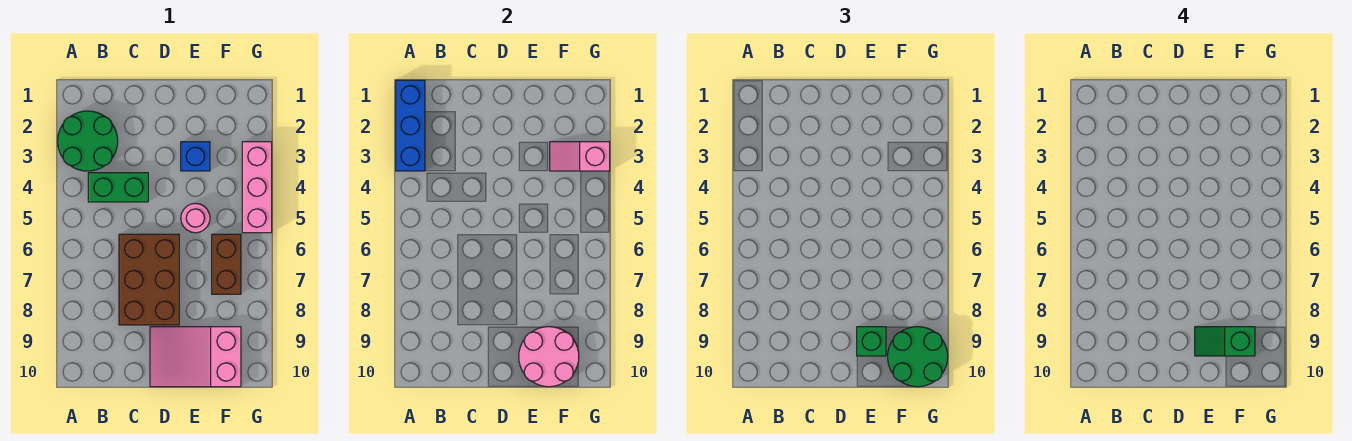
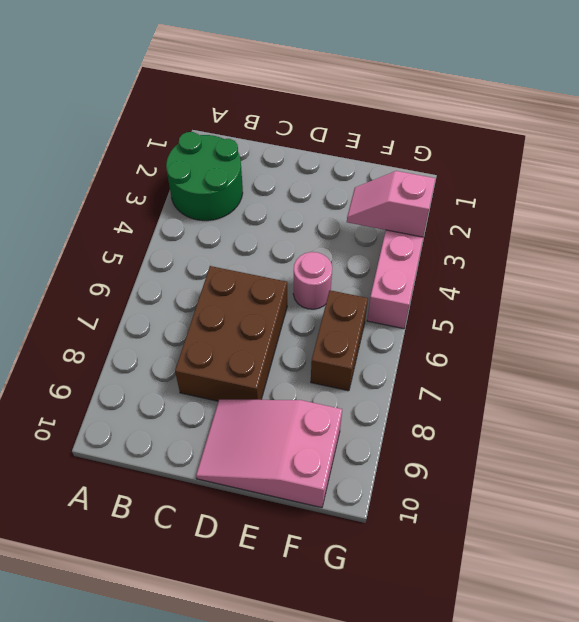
none -> green brick B4:C4 level 1
none -> blue brick E3 level 1
none -> blue brick A1:A3 level 2

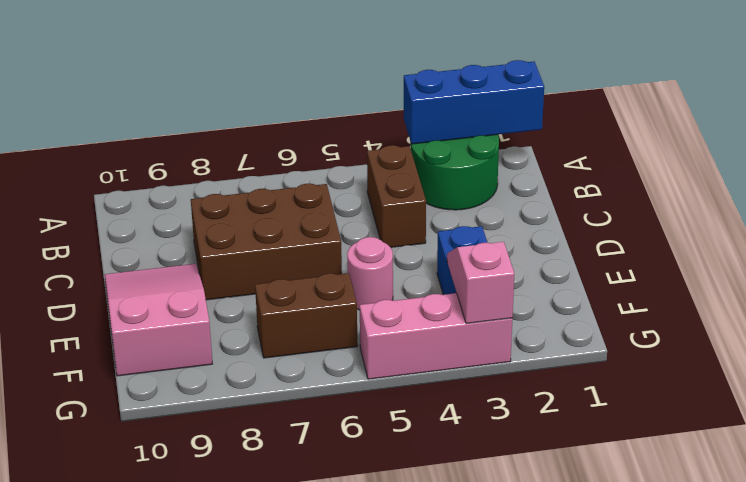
brown brick B4:C4 level 1 -> green brick B4:C4 level 1
none -> pink round brick E9:F10 level 2
none -> green brick E9 level 3
none -> green round brick F9:G10 level 3

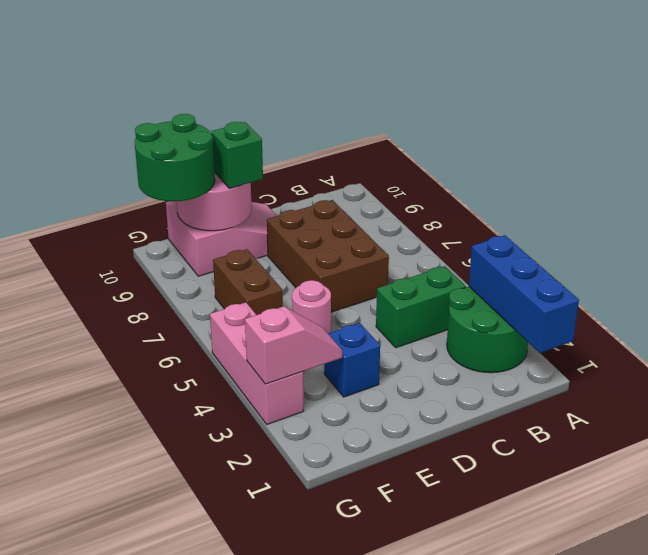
none -> green slope E9:F9 level 4 top F

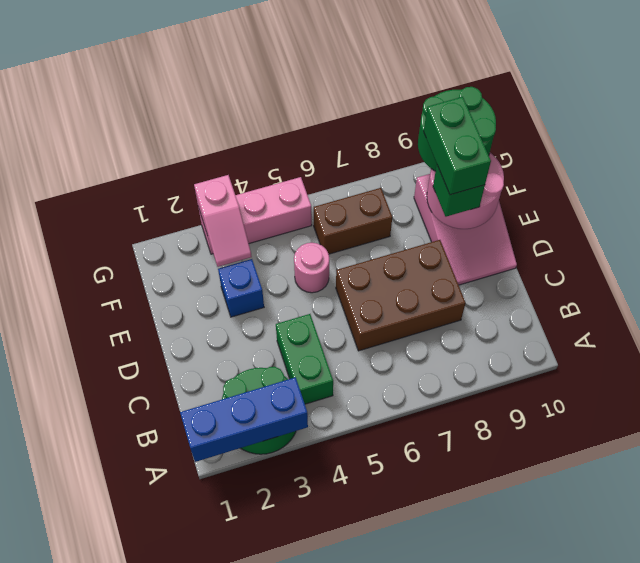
green brick E9:F9 level 4 -> green slope E9:F9 level 4 top F

